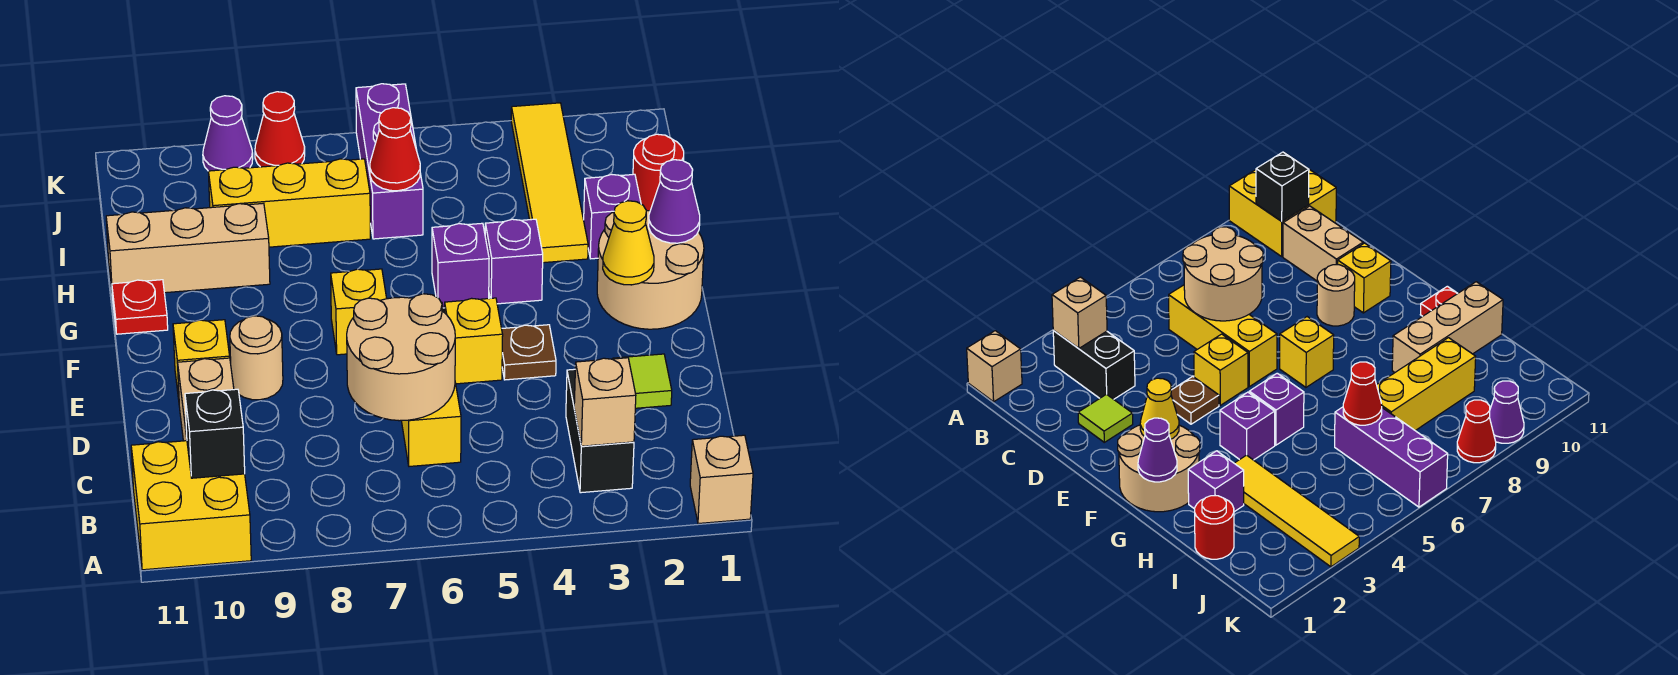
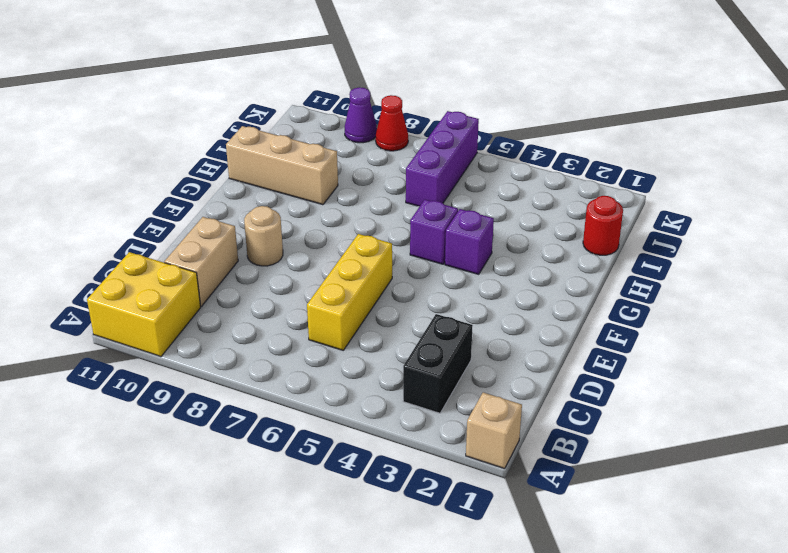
none -> lime tile D2 level 1
none -> brown plate E4 level 1
none -> yellow brick E5 level 1

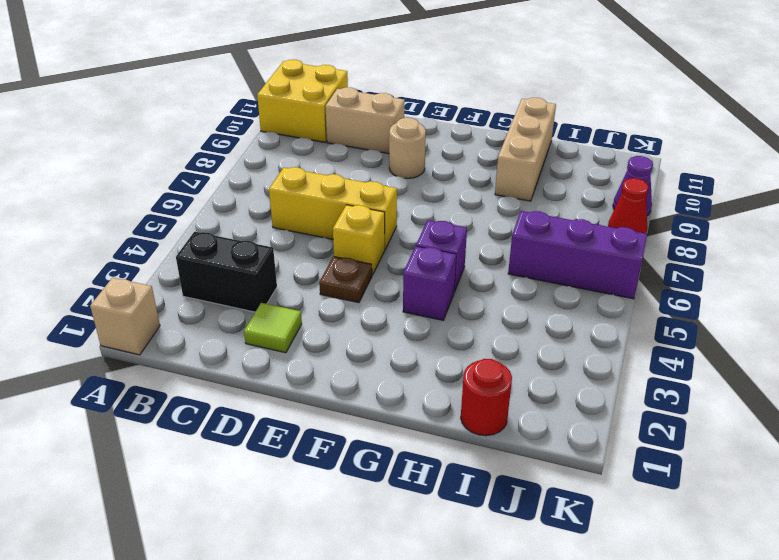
none -> yellow brick E10 level 1
none -> tan round brick F1:G2 level 1
none -> yellow brick F7 level 1

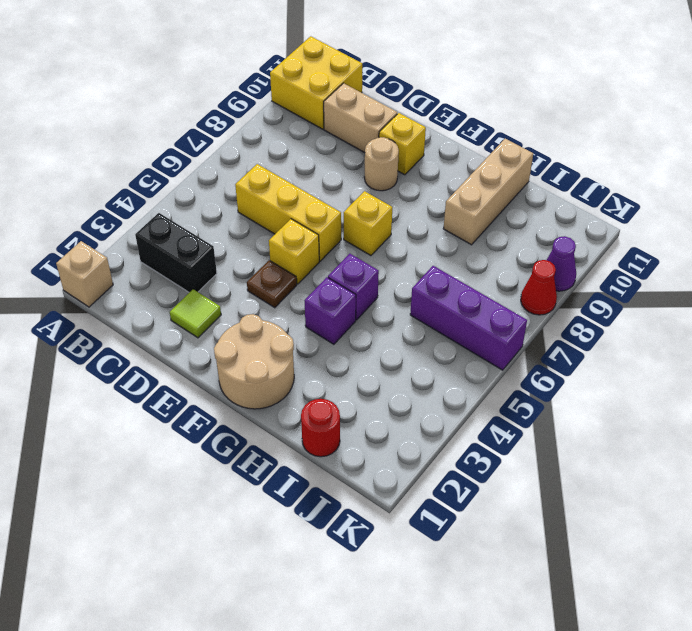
none -> red plate G11 level 1
none -> purple brick H2 level 1
none -> yellow tile H3:K3 level 1

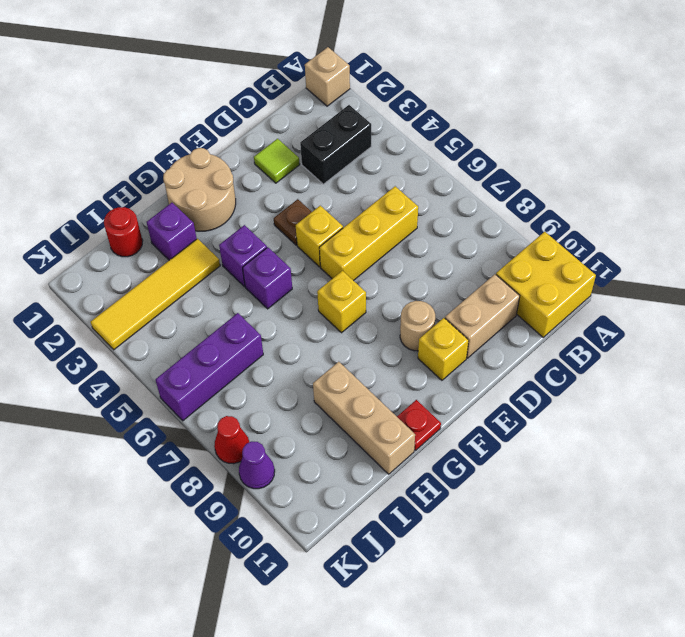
none -> yellow brick I7:I9 level 1
none -> tan brick B3 level 2
none -> black brick B10 level 2

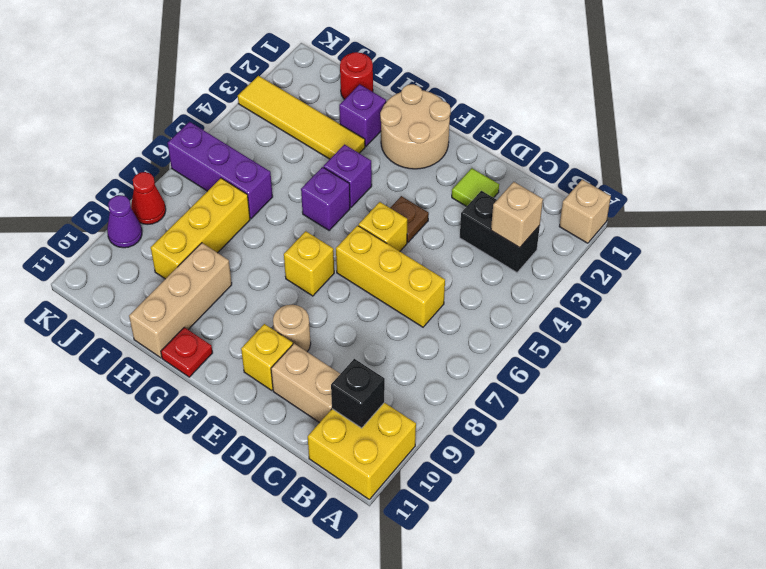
none -> tan round brick C6:D7 level 2
none -> yellow cone F2 level 2
none -> purple cone G1 level 2

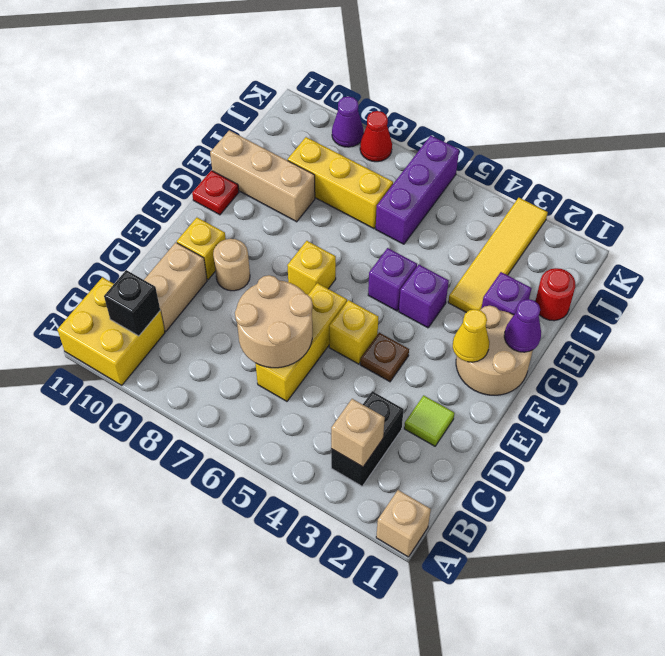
none -> red cone I6 level 2

